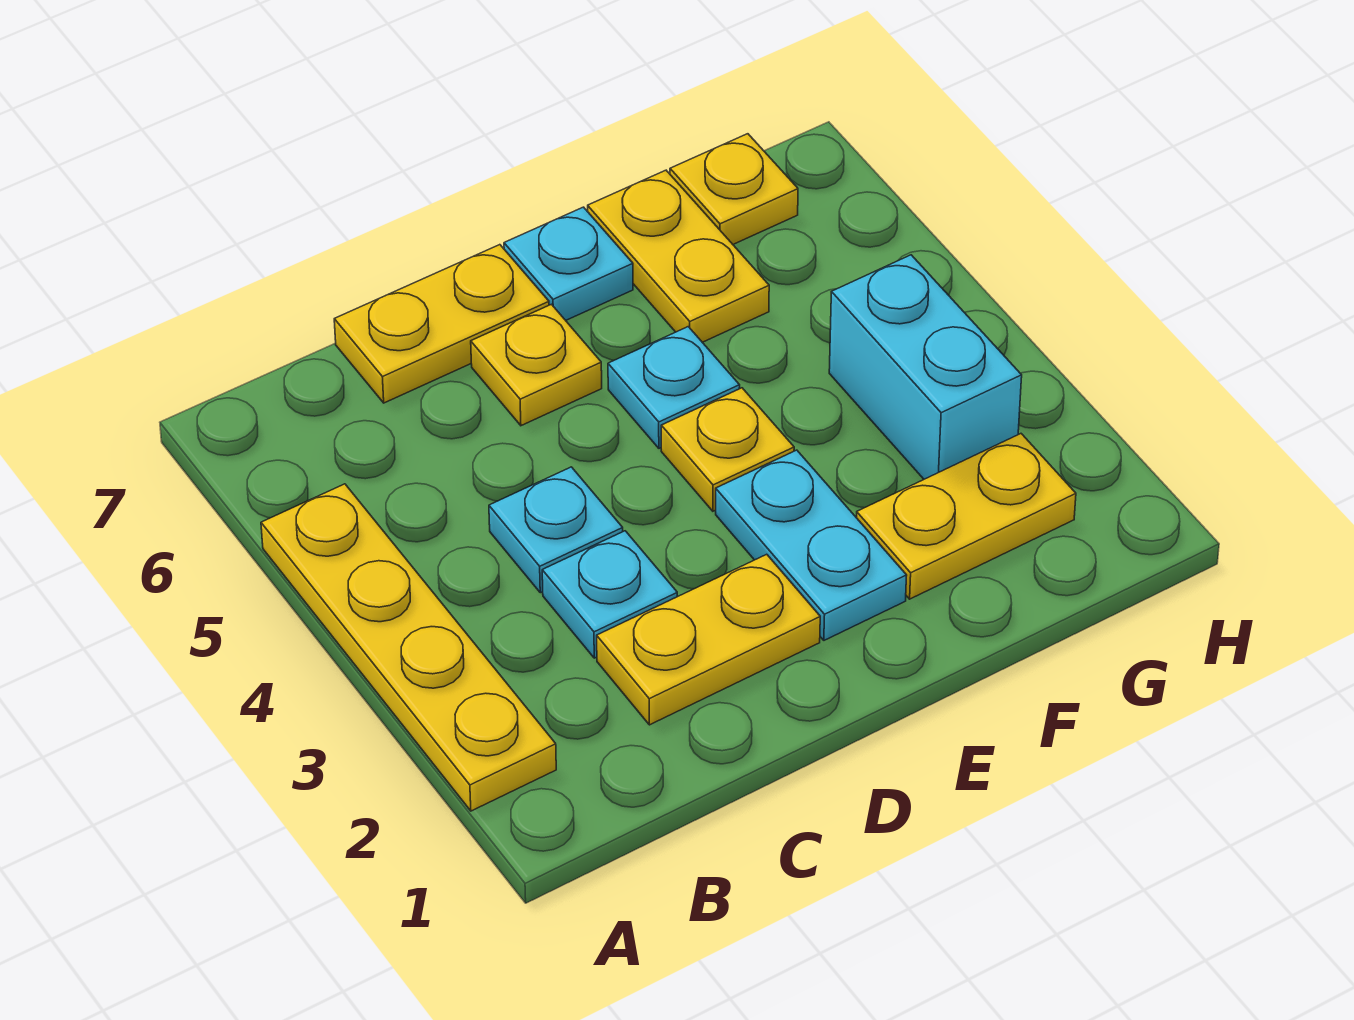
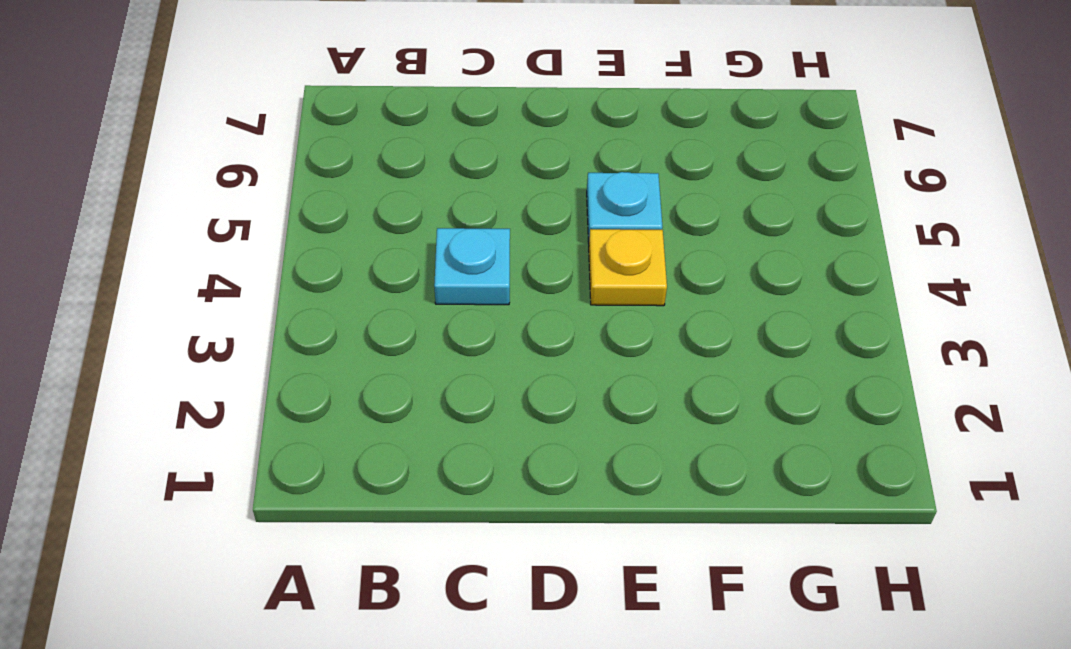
none -> yellow plate A2:A5 level 1
none -> yellow plate C2:D2 level 1
none -> cyan plate C3 level 1

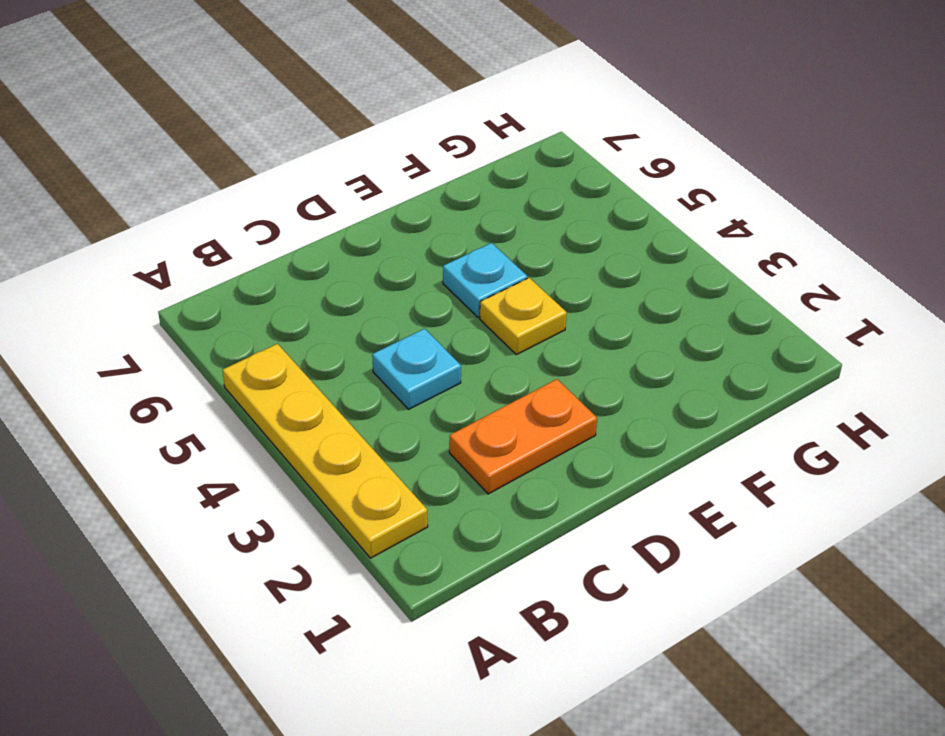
orange plate C2:D2 level 1 -> yellow plate C2:D2 level 1
none -> cyan plate C3 level 1
none -> yellow plate C7:D7 level 1
none -> yellow plate D6 level 1

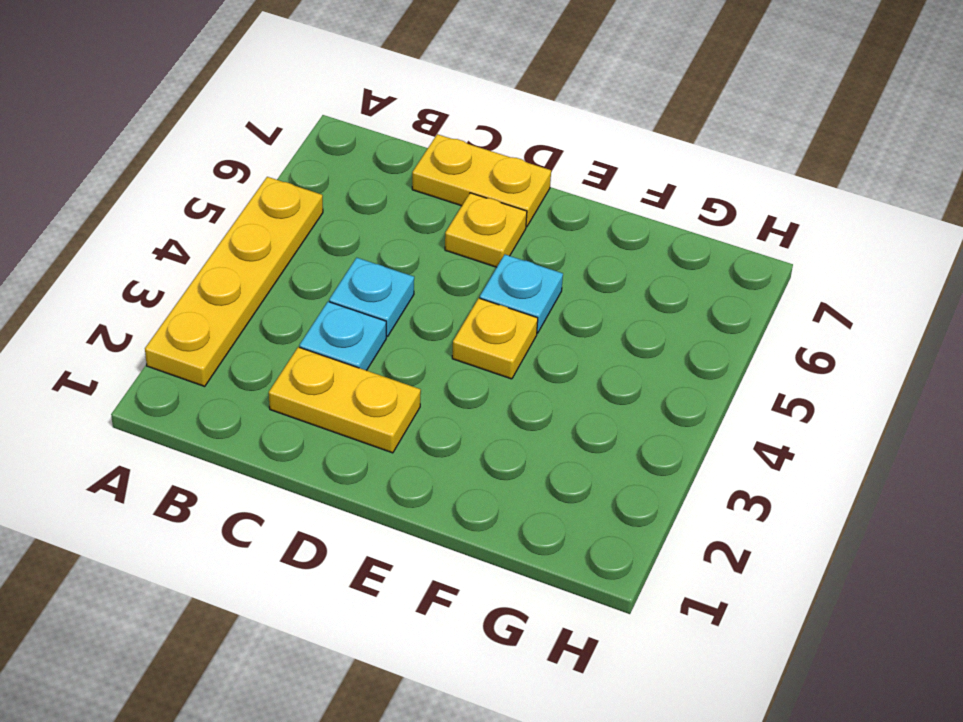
none -> cyan plate E2:E3 level 1
none -> cyan plate E7 level 1
none -> yellow plate F2:G2 level 1

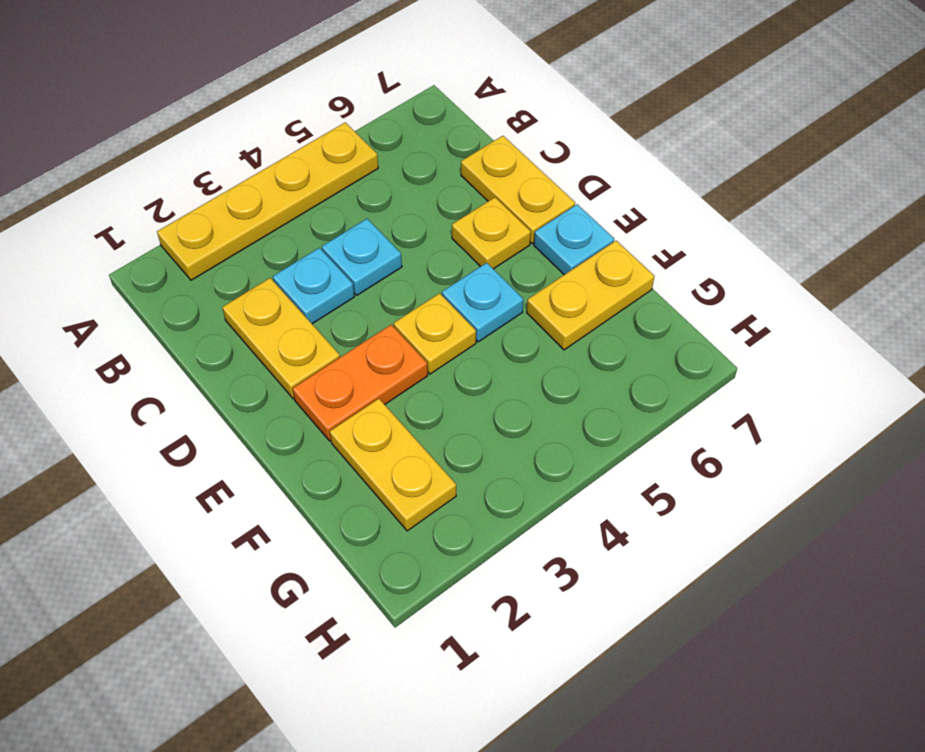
orange plate E2:E3 level 1 -> cyan plate E2:E3 level 1
none -> cyan brick G3:G4 level 1
none -> yellow plate G7 level 1

